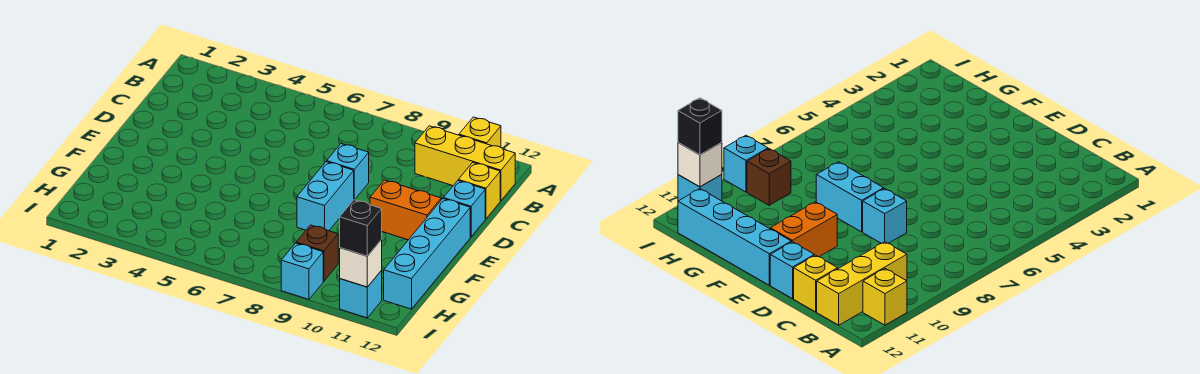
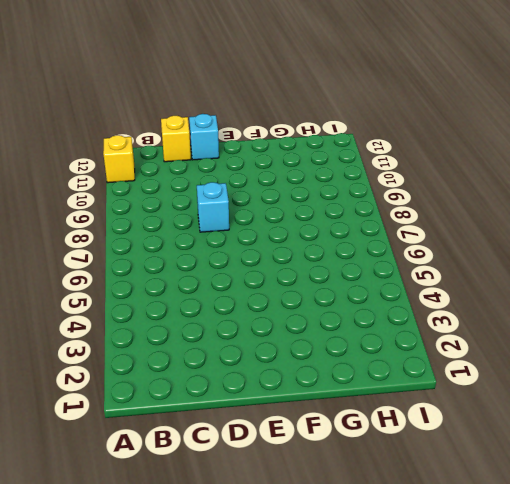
none -> yellow brick B10:B12 level 1
none -> cyan brick E8:F8 level 1
none -> orange brick E10:E11 level 1

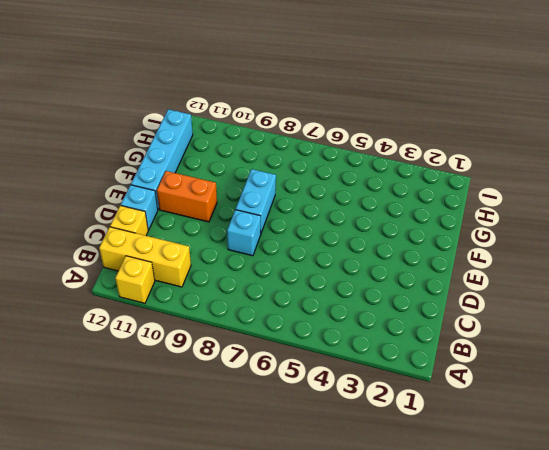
none -> brown brick H9 level 1
none -> cyan brick I9 level 1
none -> cyan brick I11 level 1

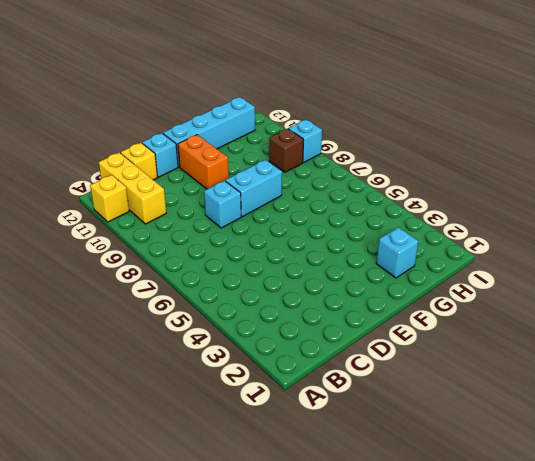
cyan brick G2 level 1 -> cyan brick I11 level 1
none -> white brick I11 level 2
none -> black brick I11 level 3

